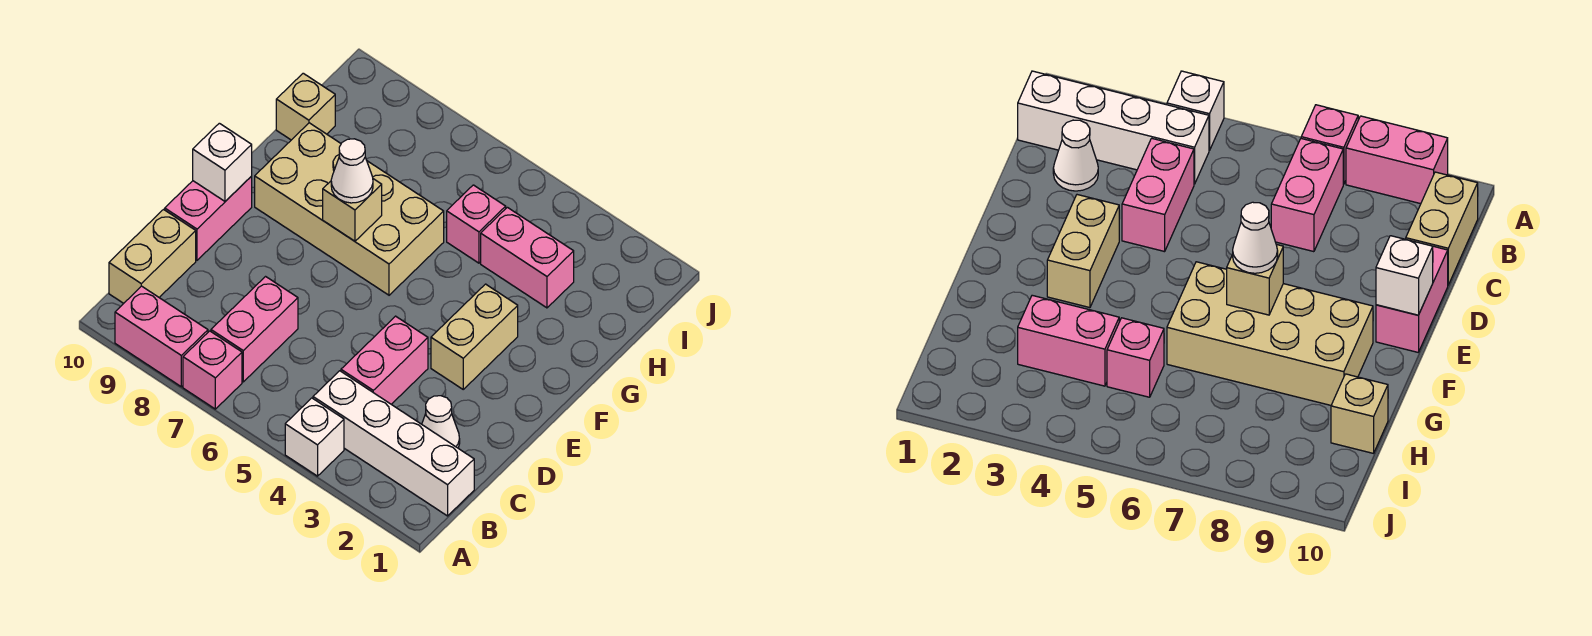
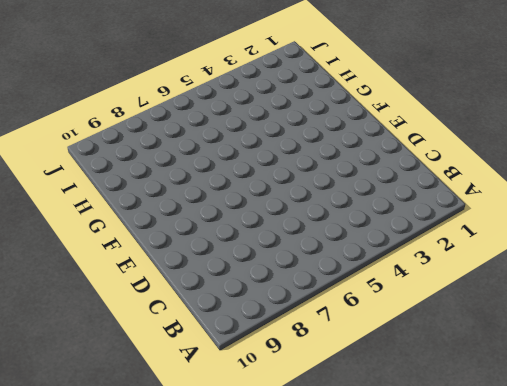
none -> white brick A4 level 1
none -> pink brick A7 level 1
none -> pink brick A8:A9 level 1

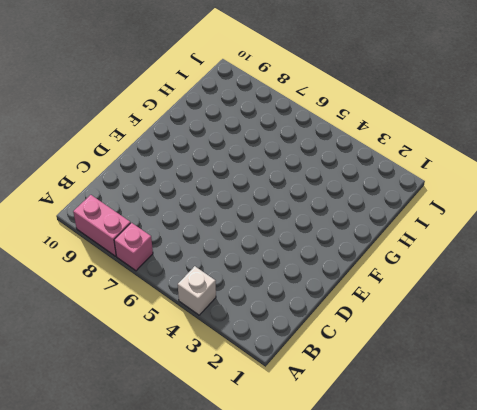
none -> white brick B1:B4 level 1
none -> pink brick B7:C7 level 1
none -> tan brick B10:C10 level 1

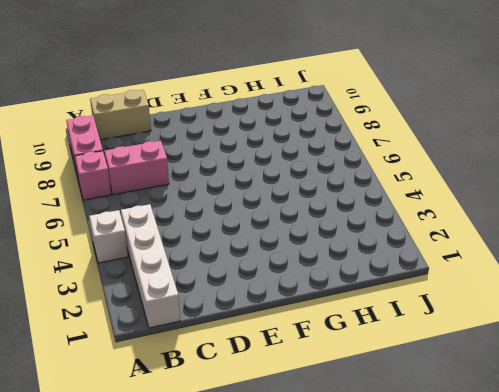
none -> white cone C2 level 1
none -> pink brick C4:D4 level 1
none -> pink brick D10:E10 level 1

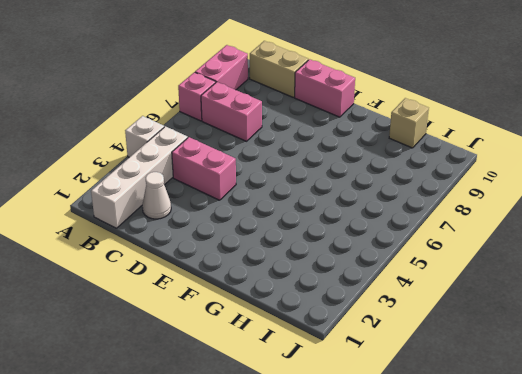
none -> tan brick E3:F3 level 1
none -> tan brick F6:G9 level 1
none -> pink brick H3:H4 level 1

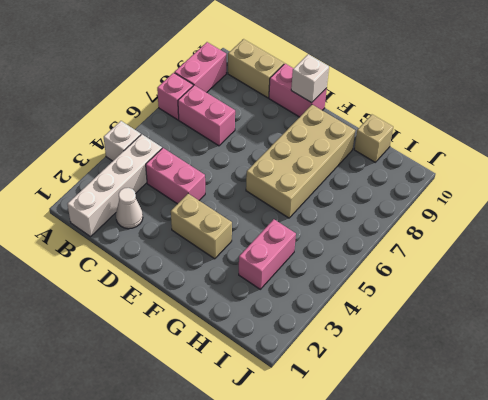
none -> pink brick H5 level 1
none -> tan brick F7 level 2
none -> white cone F7 level 3

